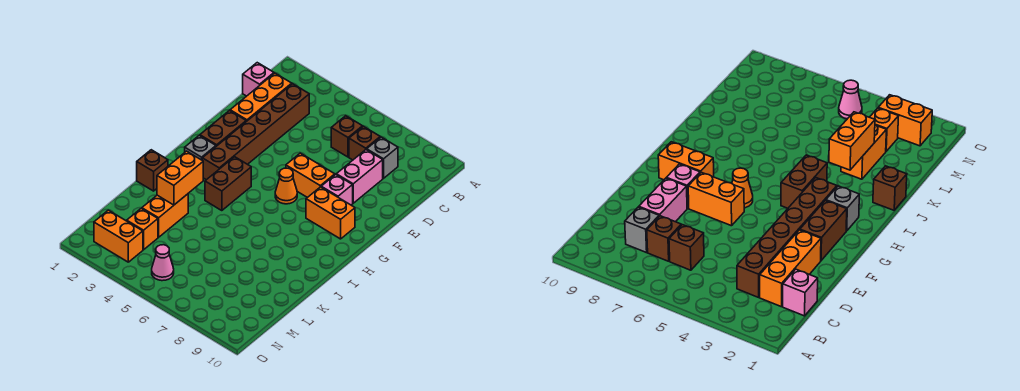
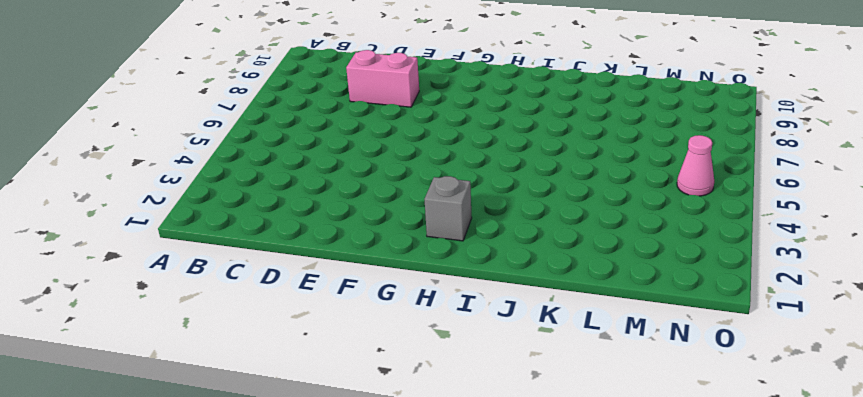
none -> pink brick C1 level 1
none -> orange brick C2:E2 level 1
none -> brown brick C3:H3 level 1

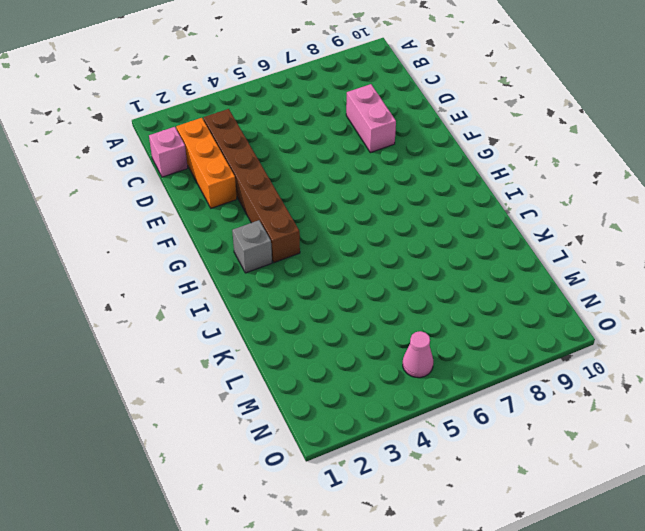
none -> brown brick C6 level 1
none -> brown brick C7 level 1
none -> grey brick C8 level 1

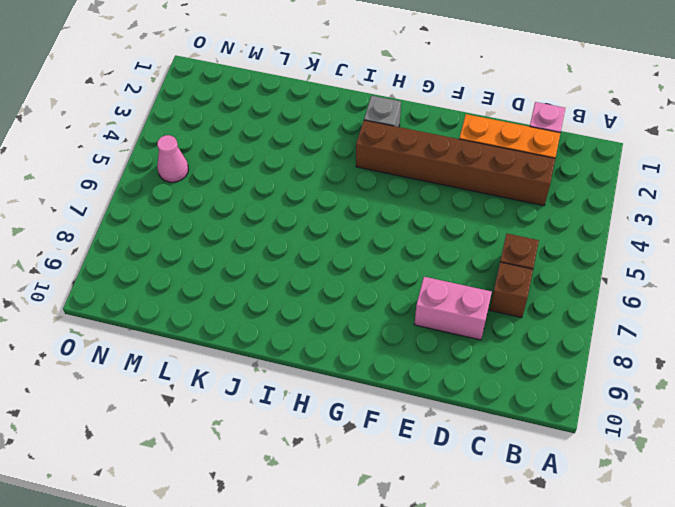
none -> grey brick C8 level 1
none -> brown brick F2:G2 level 1
none -> orange brick F6:F7 level 1

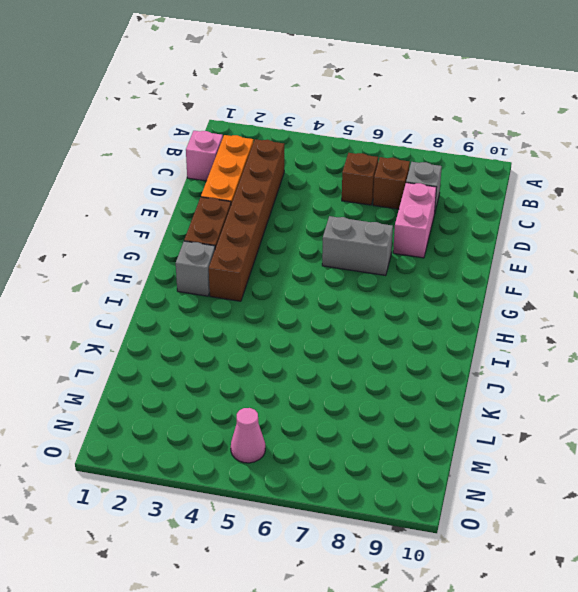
grey brick F6:F7 level 1 -> orange brick F6:F7 level 1
none -> pink brick F8 level 1
none -> orange cone G6 level 1
none -> orange brick G8:G9 level 1

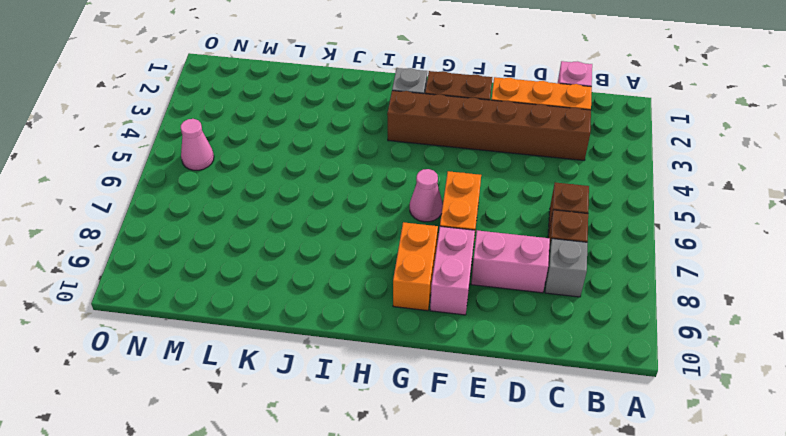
pink brick F8:F9 level 1 -> pink brick F8 level 1
pink cone G6 level 1 -> orange cone G6 level 1
none -> brown brick H4:I4 level 1
none -> brown brick J1 level 1
none -> orange brick K3:L3 level 1

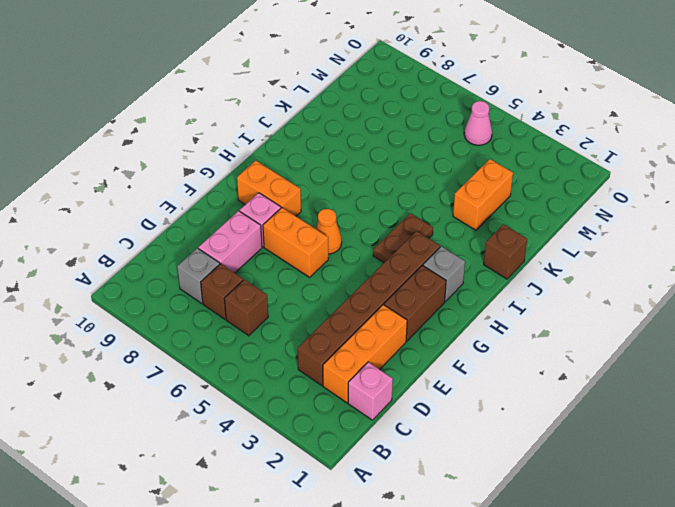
brown plate H4:I4 level 1 -> brown brick H4:I4 level 1
none -> orange brick M3 level 1
none -> orange brick N2:N3 level 1
none -> orange brick J3:K3 level 2

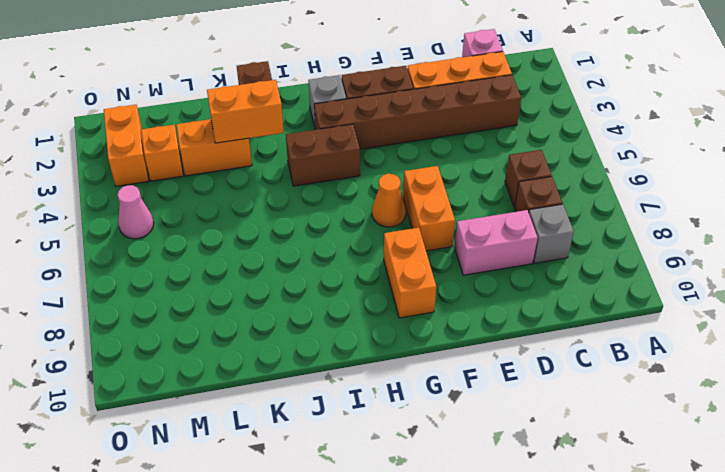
none -> pink brick F8 level 1

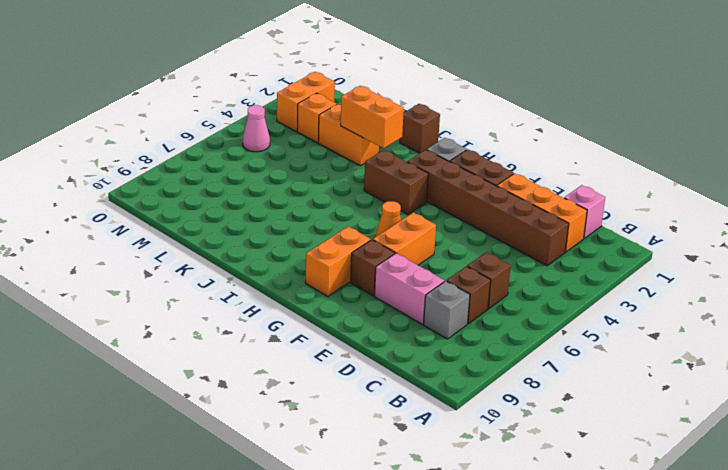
brown brick F8 level 1 -> pink brick F8 level 1

